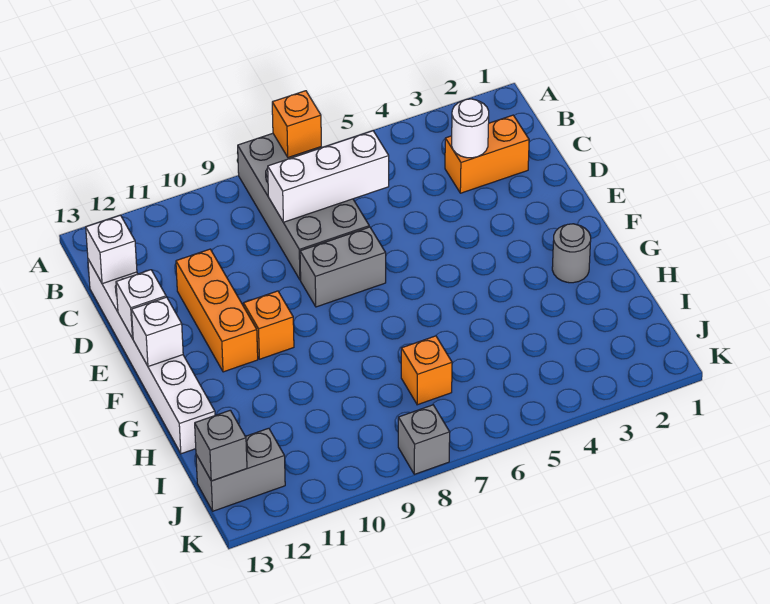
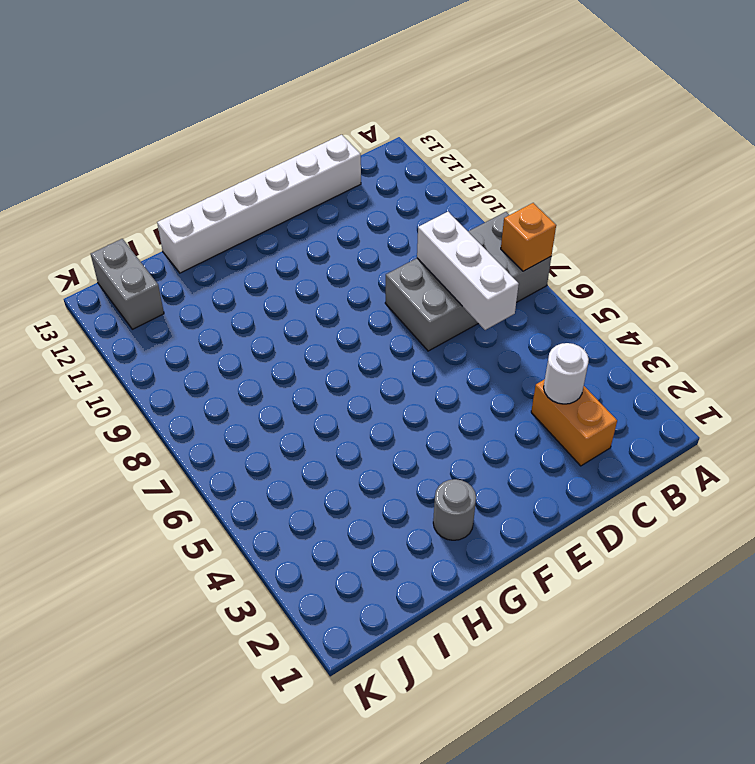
none -> orange brick D11:F11 level 1
none -> grey brick E7:E8 level 1
none -> orange brick F10 level 1

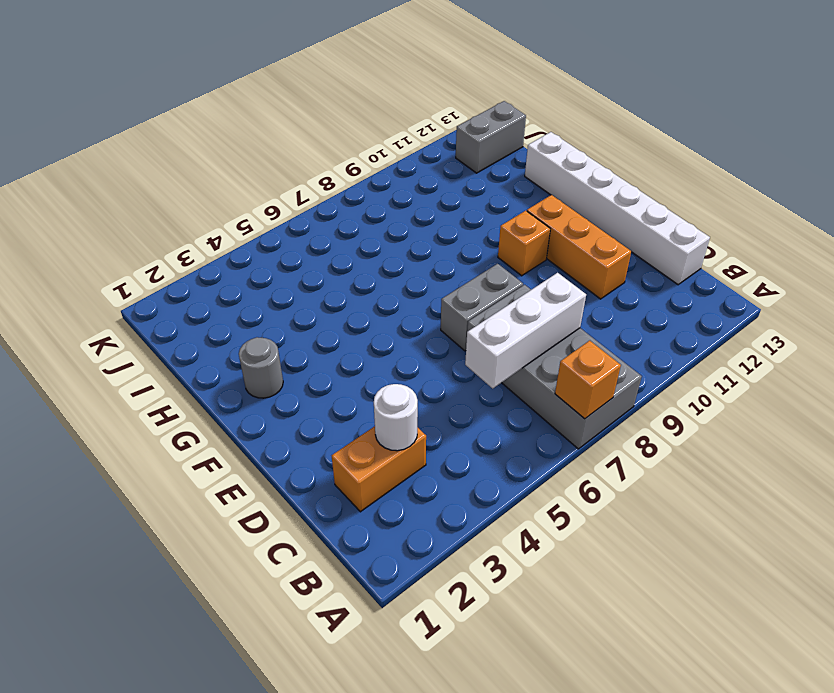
none -> orange brick I7 level 1
none -> grey brick K8 level 1
none -> white brick C13 level 2

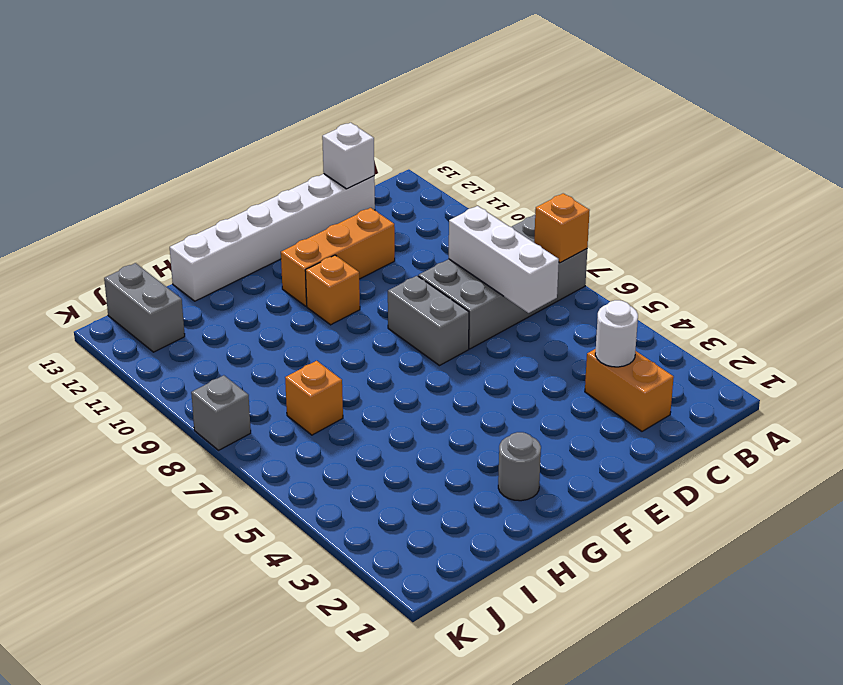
none -> white brick E13 level 2
none -> white brick F13 level 2
none -> grey brick J13 level 2

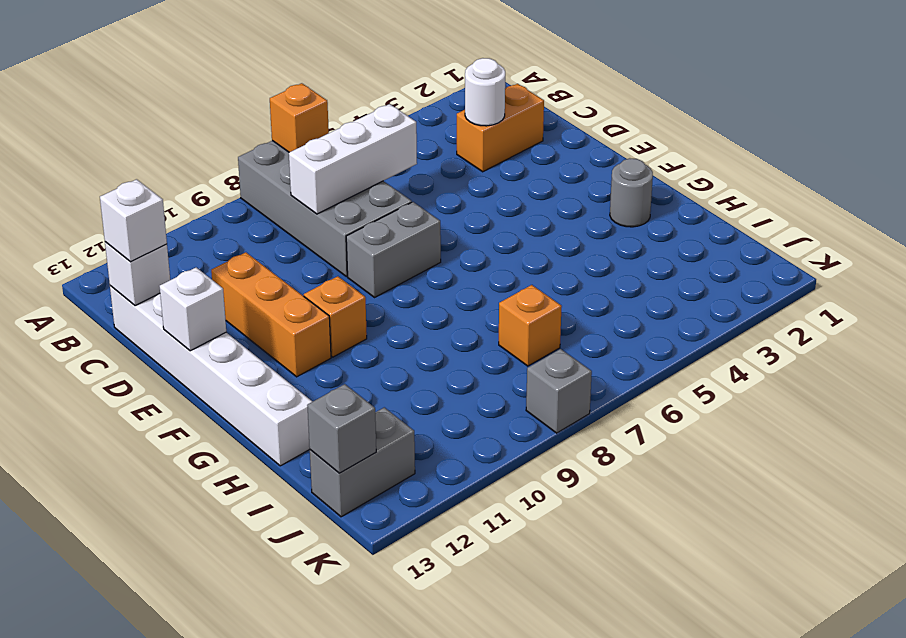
white brick C13 level 3 -> white brick F13 level 2

